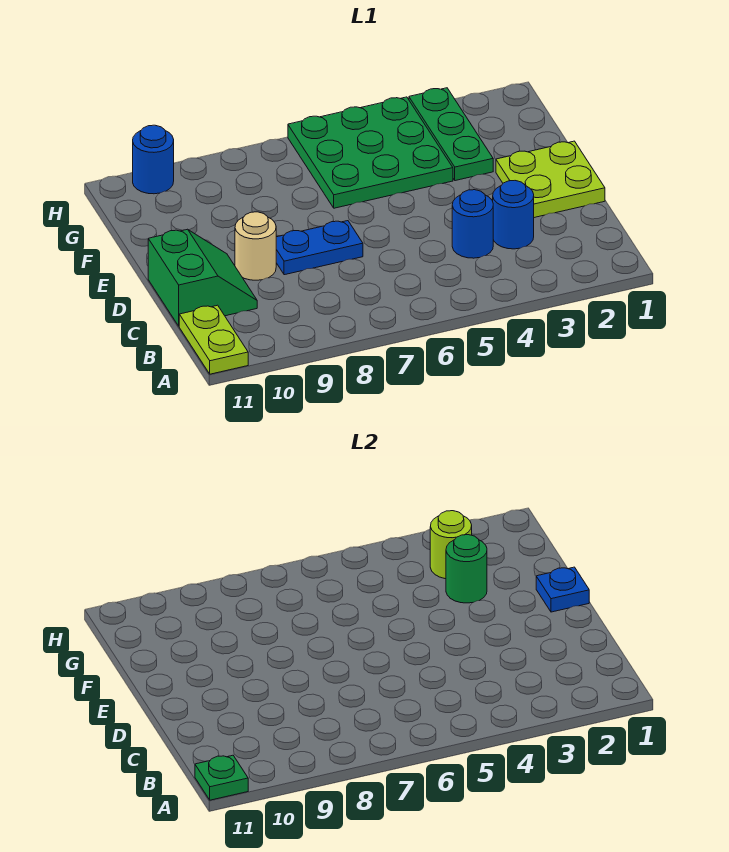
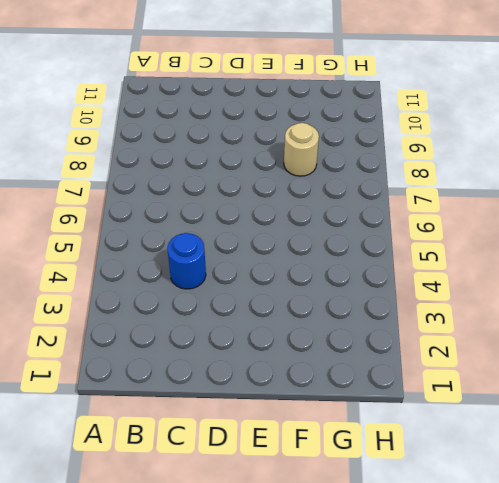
tan round brick F8 level 1 -> tan round brick D9 level 1
none -> lime plate A11:B11 level 1
none -> blue round brick C3 level 1
none -> green slope C10:D11 level 1 top 11

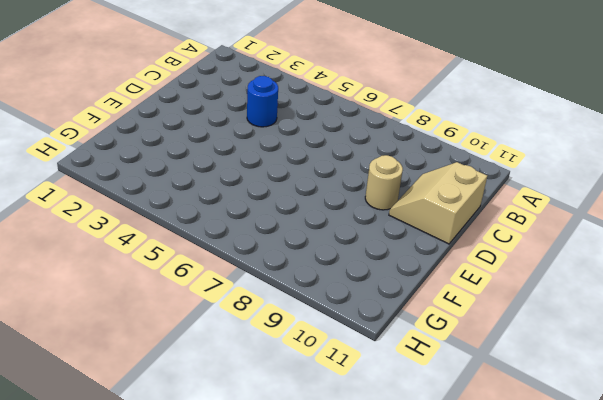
tan slope C10:D11 level 1 top 11 -> green slope C10:D11 level 1 top 11
none -> lime plate A11:B11 level 1
none -> blue round brick C3 level 1
none -> lime plate D1:E2 level 1

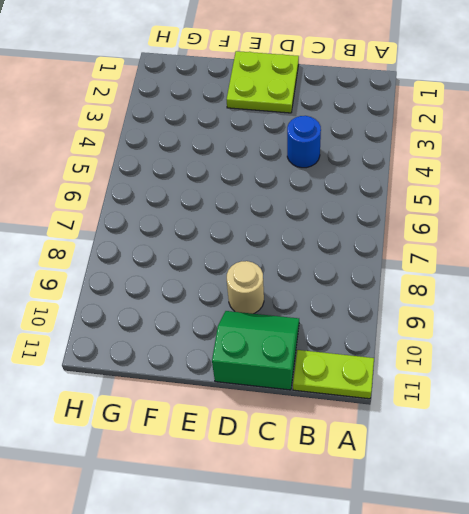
none -> blue round brick C3 level 1
none -> blue plate D7:D8 level 1
none -> green plate F3:H3 level 1

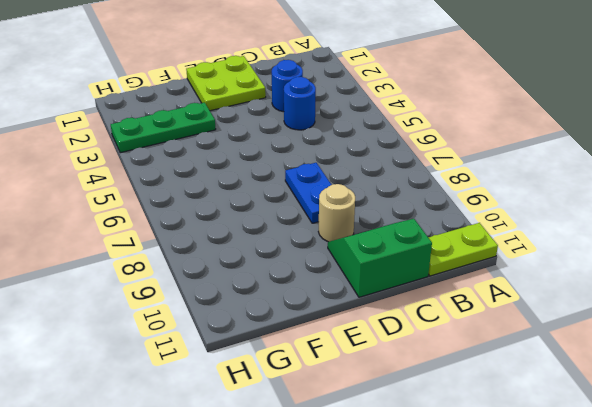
none -> green plate F4:H6 level 1
none -> blue round brick H10 level 1
none -> green plate A11 level 2

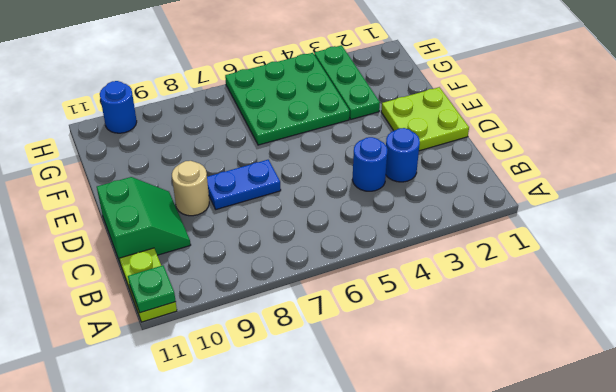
none -> blue plate E1 level 2
none -> green round brick F3 level 2
none -> lime round brick G3 level 2

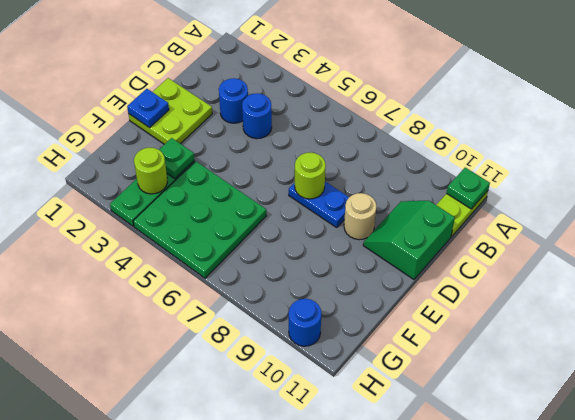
lime round brick D7 level 2 -> none
green plate F3 level 2 -> green round brick F3 level 2

